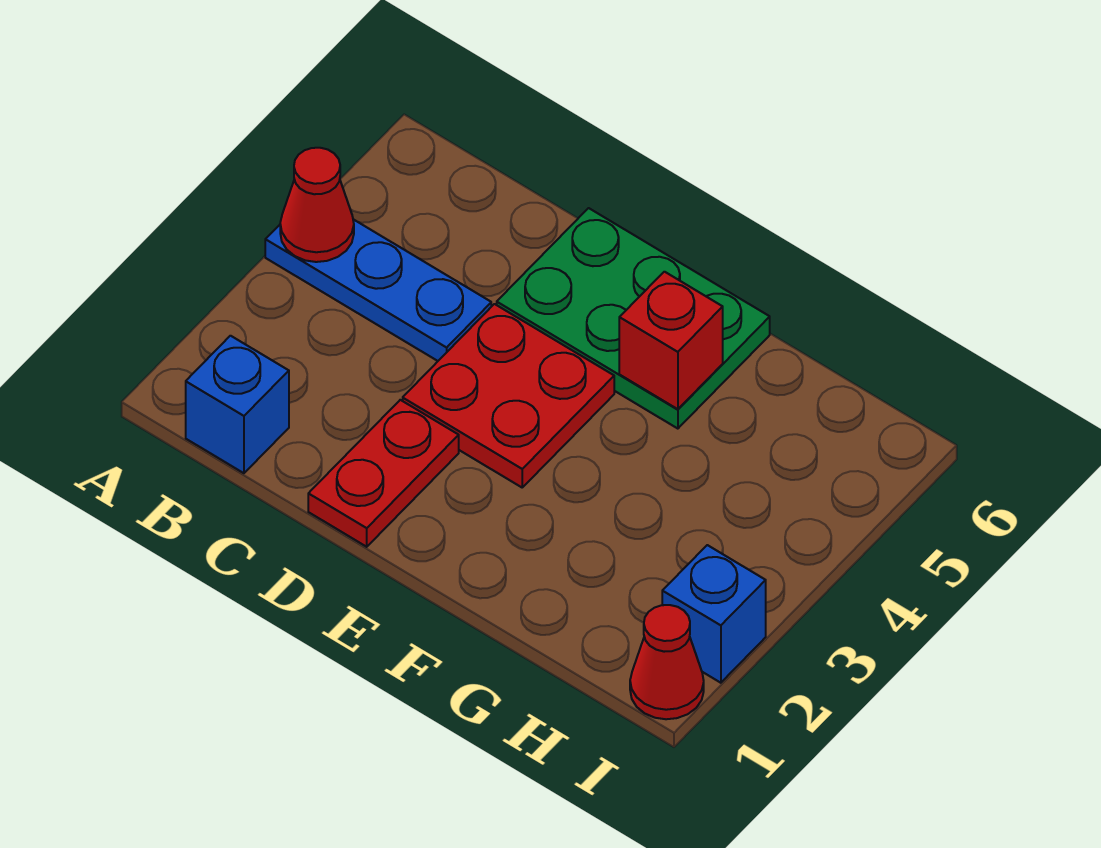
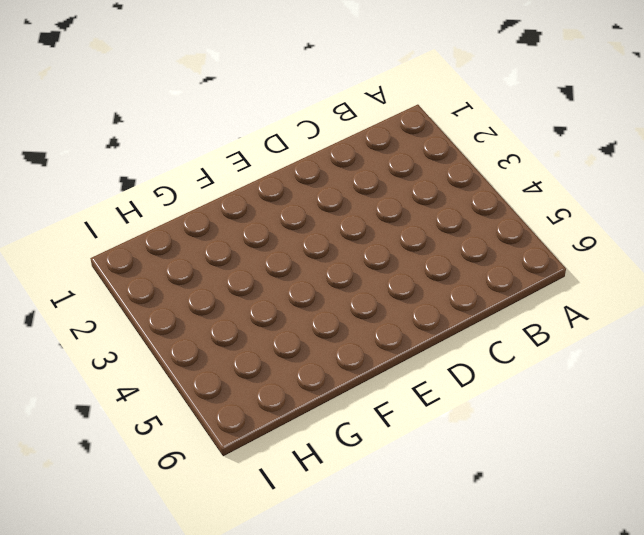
none -> blue plate A4:C4 level 1
none -> blue brick B1 level 1

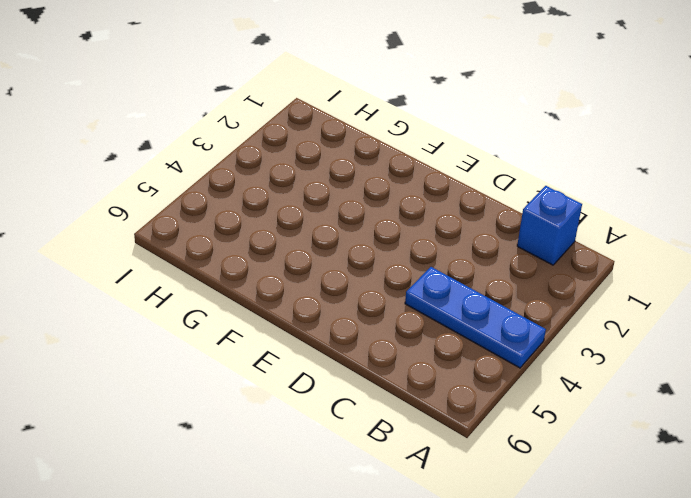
none -> red plate D1:D2 level 1
none -> red plate D3:E4 level 1

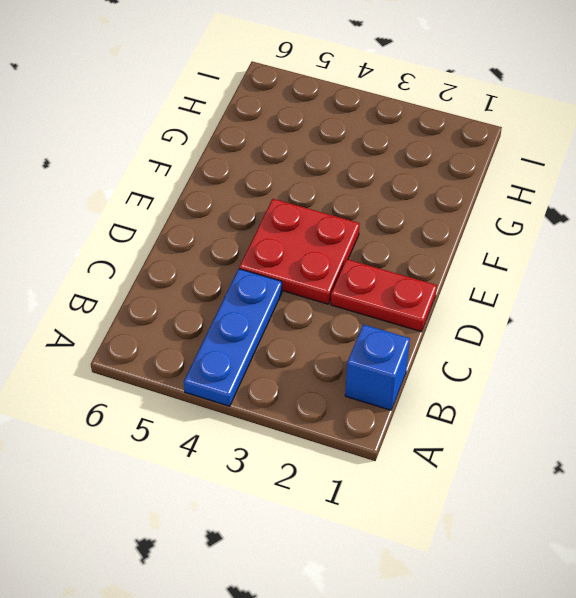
none -> green plate D5:F6 level 1
none -> red cone I1 level 1

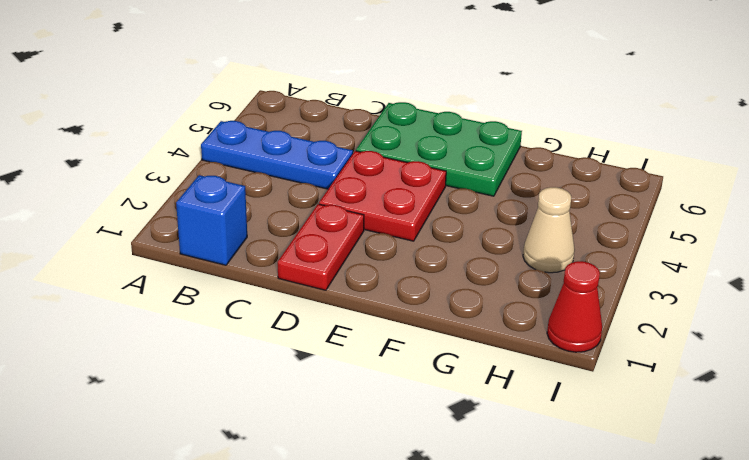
tan cone H3 level 1 -> none
none -> blue brick I2 level 1
none -> red cone A4 level 2

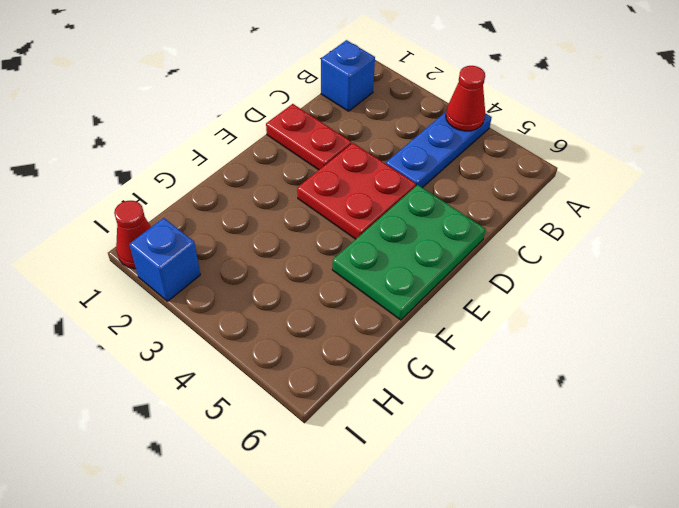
none -> red brick F5 level 2

